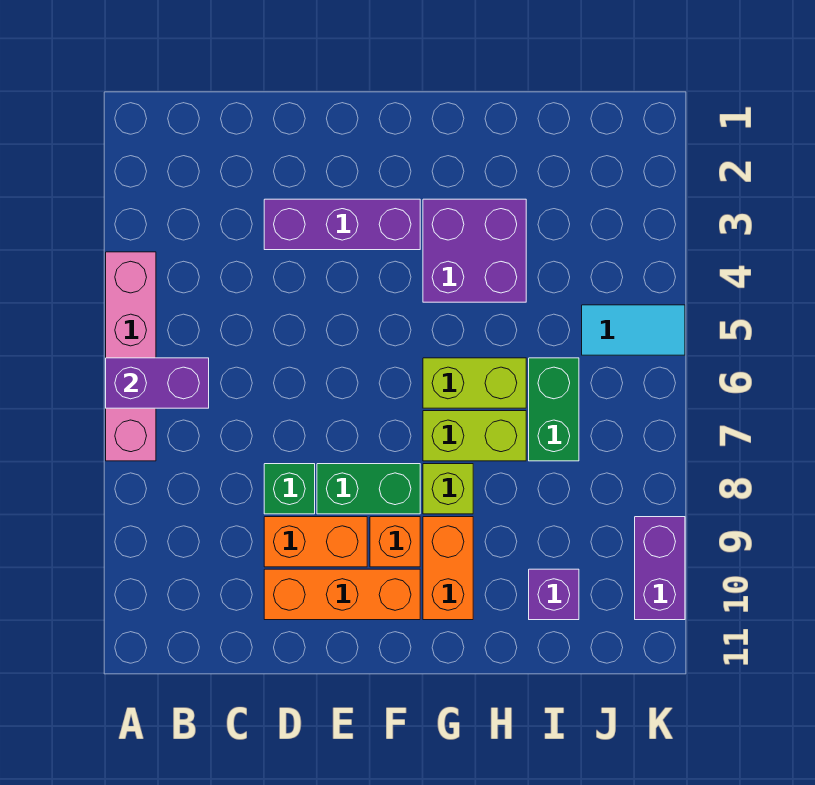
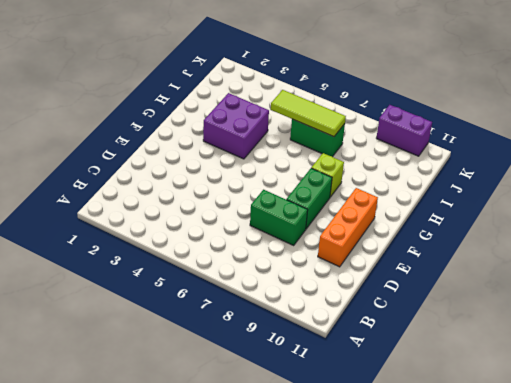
green brick D7:D8 level 1 -> green brick D8 level 1
lime tile I5:I7 level 2 -> none
none -> pink brick A4:A7 level 1
none -> purple brick D3:F3 level 1
none -> orange brick D9:E9 level 1

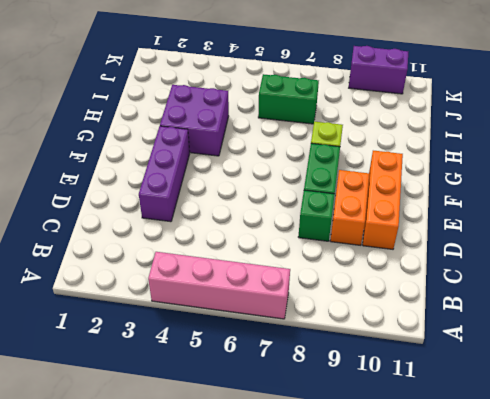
none -> orange brick F9 level 1
none -> lime brick G6:H6 level 1
none -> lime brick G7:H7 level 1

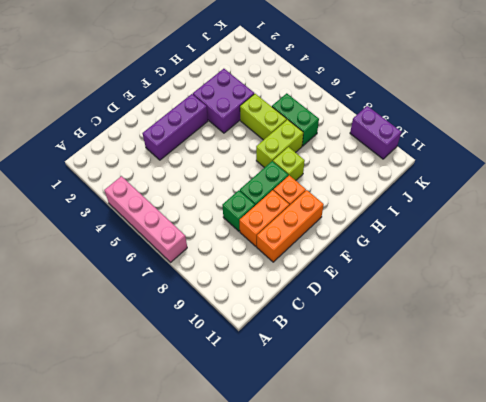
lime brick H5:H6 level 1 -> lime brick G6:H6 level 1
none -> orange brick G9:G10 level 1
none -> purple brick I10 level 1
none -> cyan tile J5:K5 level 1

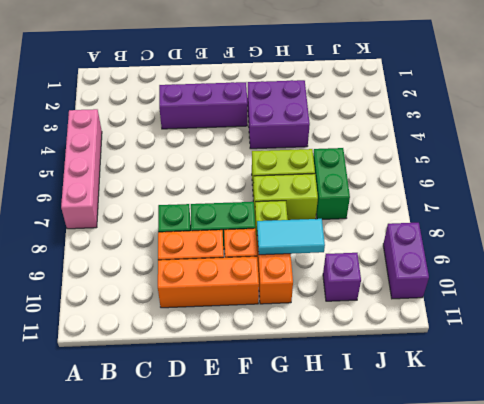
cyan tile G9:H9 level 2 -> cyan tile J5:K5 level 1
none -> purple brick A6:B6 level 2

